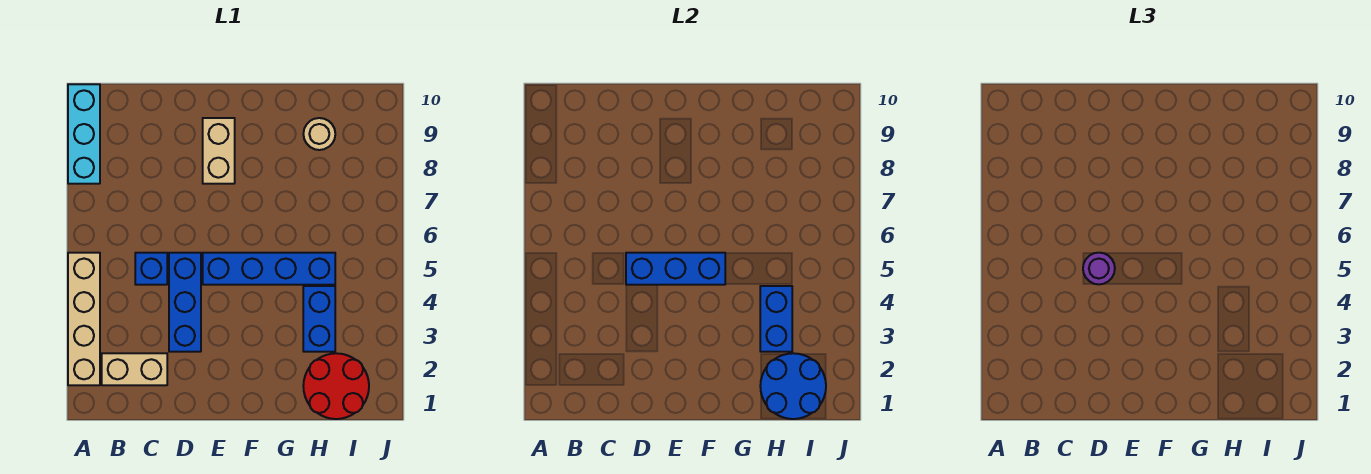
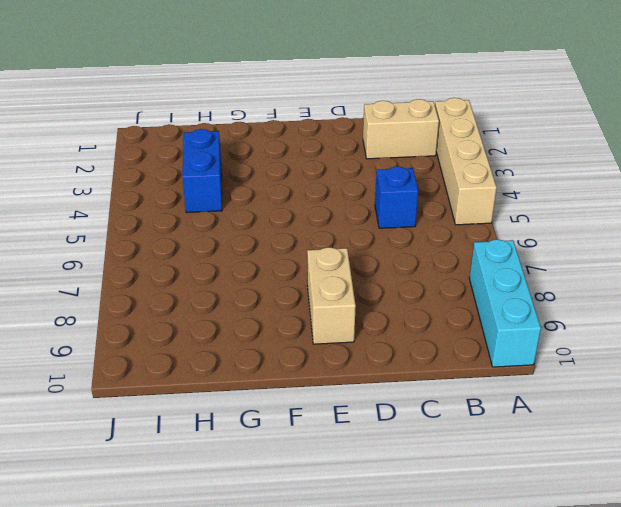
none -> blue brick D3:D5 level 1
none -> blue brick E5:H5 level 1
none -> red round brick H1:I2 level 1

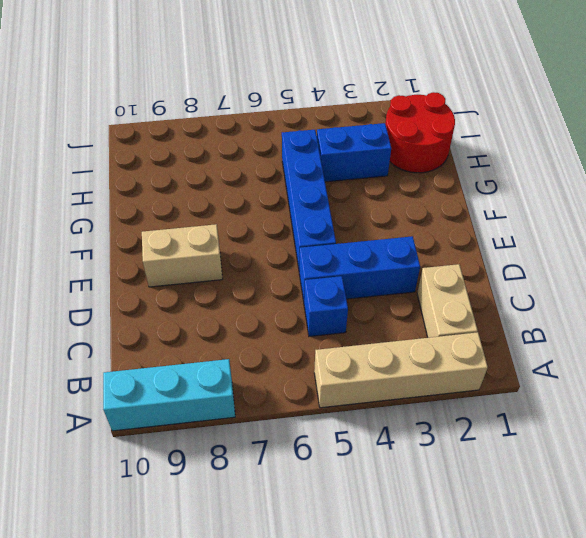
none -> tan round brick H9 level 1
none -> blue brick D5:F5 level 2
none -> blue round brick H1:I2 level 2

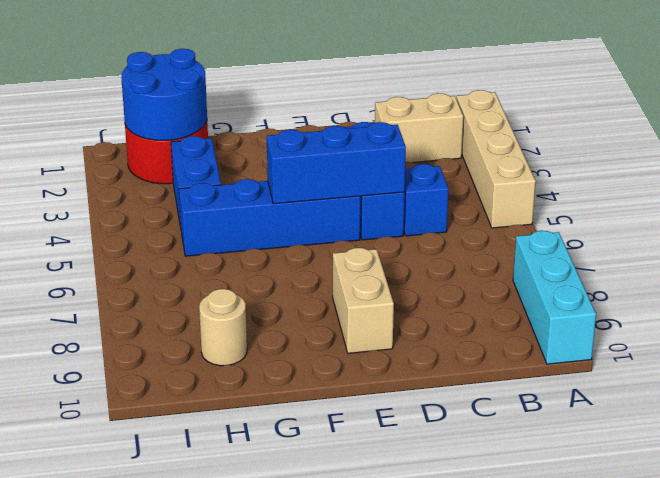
none -> blue brick H3:H4 level 2
none -> purple round brick D5 level 3

